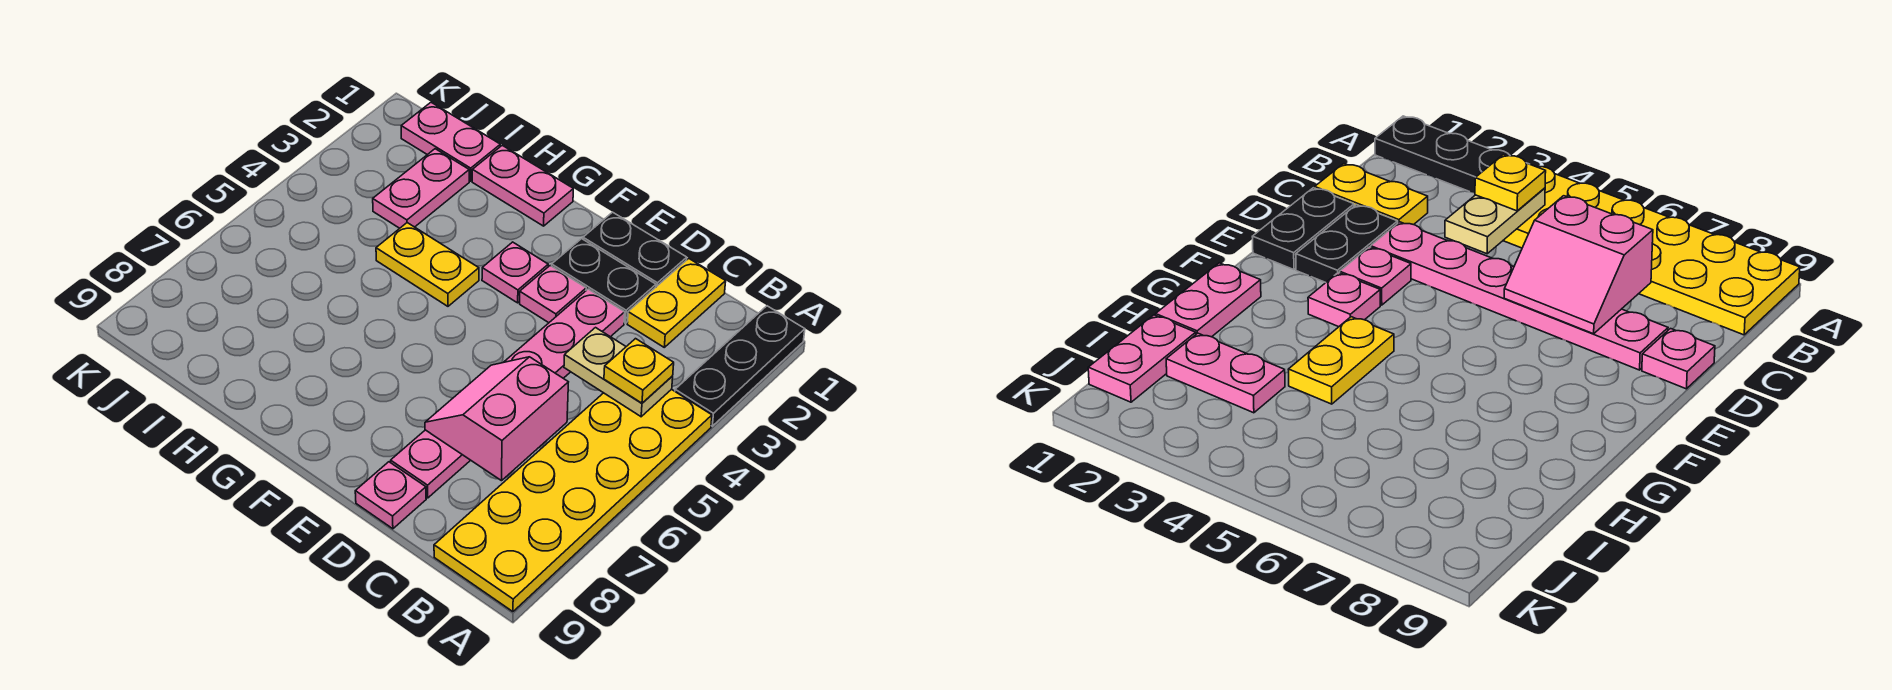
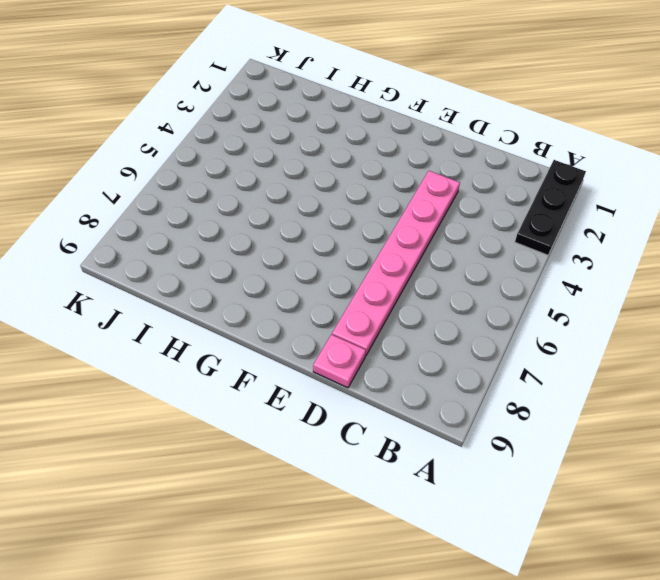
none -> yellow plate A4:B9 level 1
none -> yellow plate C1:C2 level 1
none -> black plate D1:E1 level 1

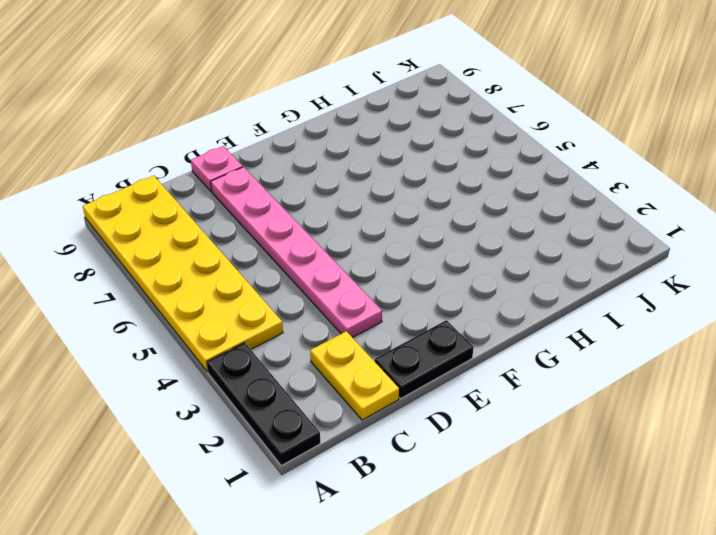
none -> black plate D2:E2 level 1
none -> pink plate E3 level 1
none -> pink plate F3 level 1

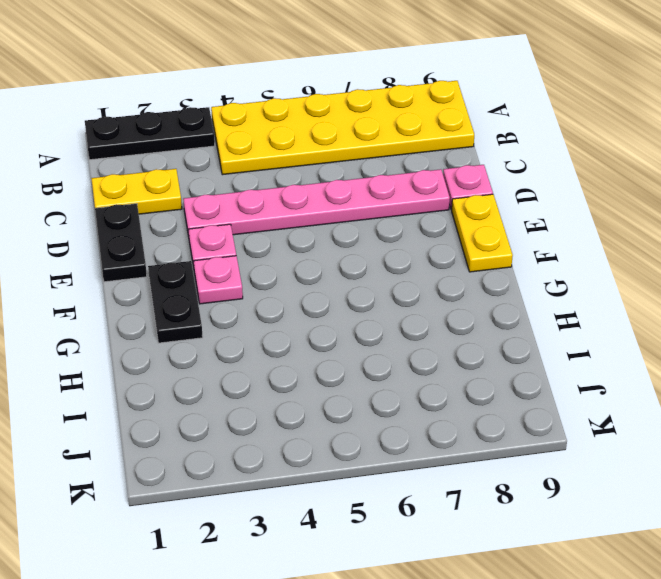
yellow plate E9:F9 level 1 -> yellow plate G4:H4 level 1
black plate F2:G2 level 1 -> black plate D2:E2 level 1
none -> pink plate G1:H1 level 1
none -> pink plate I1:J1 level 1
none -> pink plate I2:I3 level 1

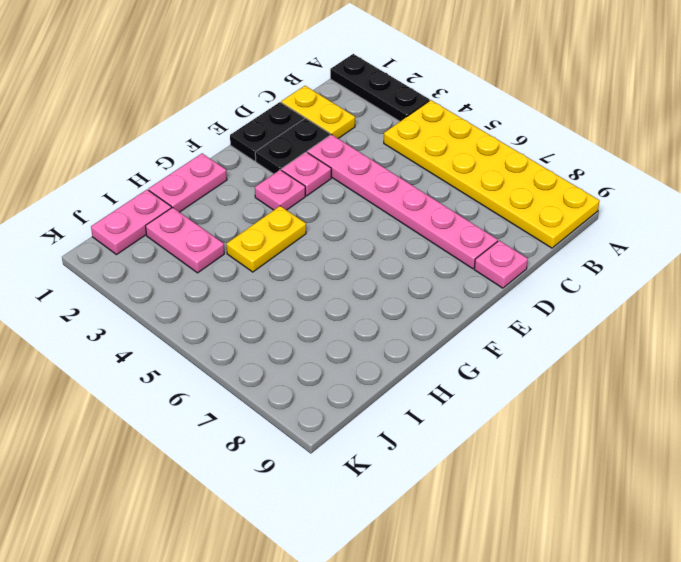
none -> tan plate B4:C4 level 2
none -> pink slope C6:D7 level 2 top C
none -> yellow plate B4 level 3

